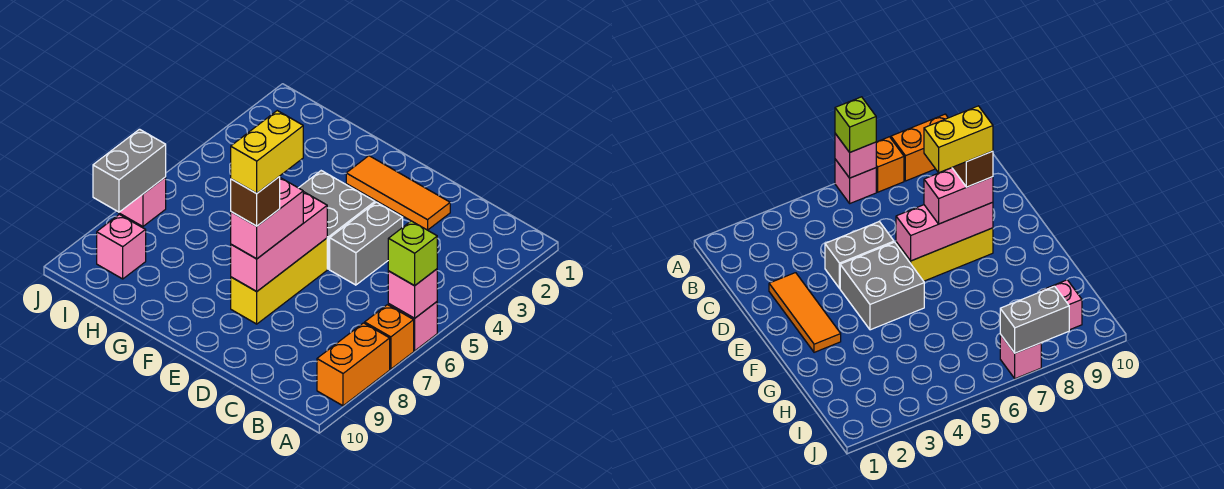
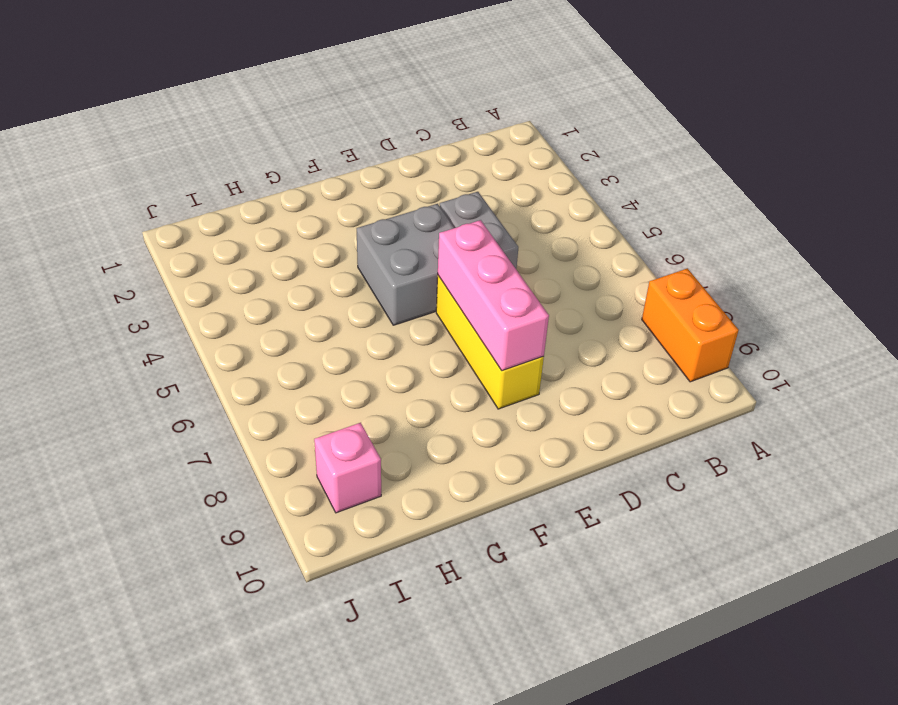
none -> pink brick A6 level 1
none -> orange brick A7 level 1
none -> orange tile D2:F2 level 1

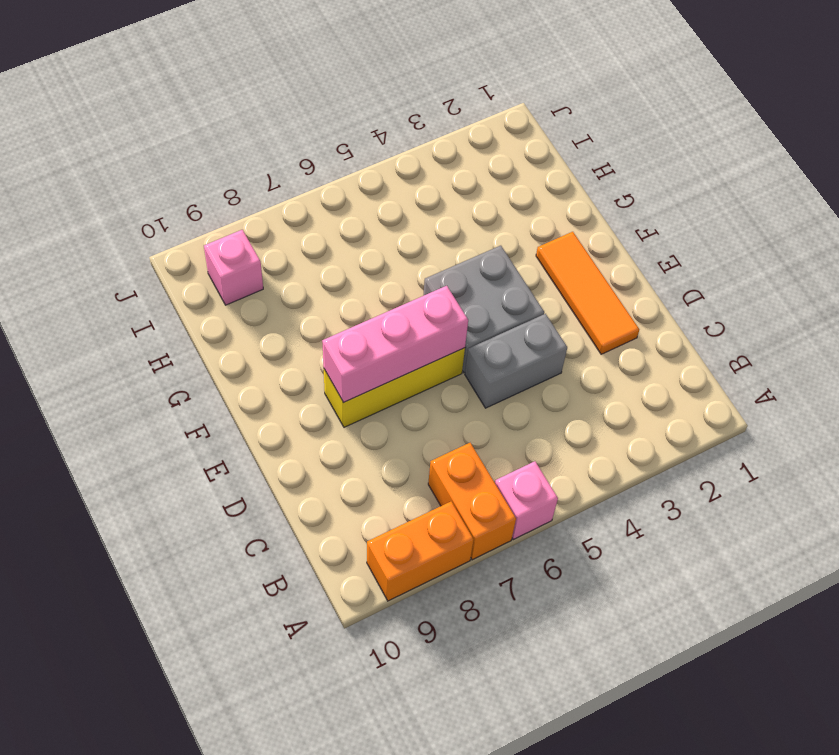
orange brick A7:B7 level 1 -> orange brick A7 level 1
none -> pink brick J7 level 1
none -> pink brick A6 level 2
none -> grey brick J7:J8 level 2

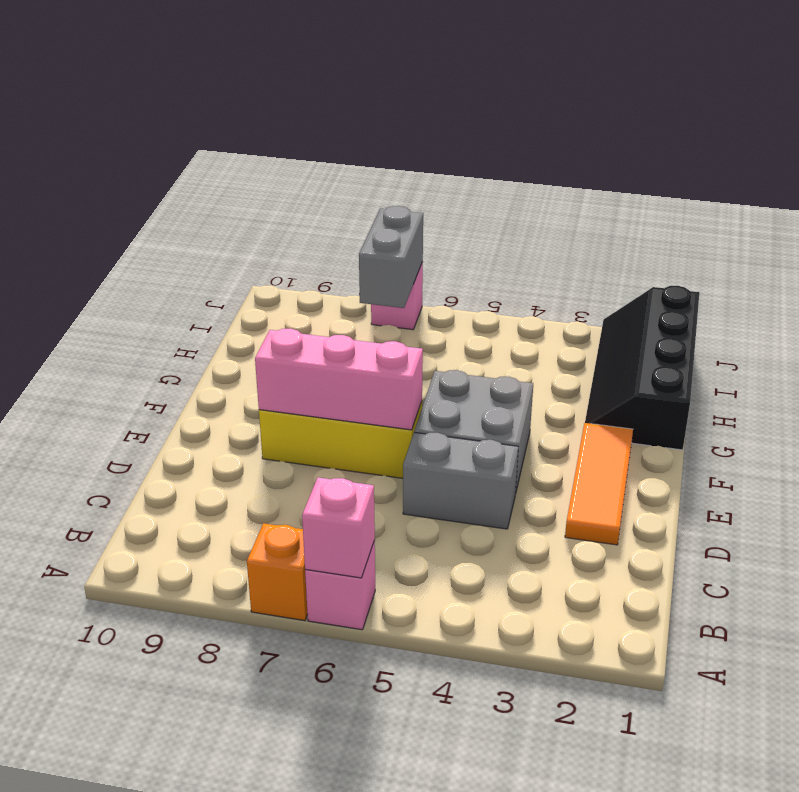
black slope G1:J2 level 1 top 1 -> none
grey brick I7:J7 level 2 -> grey brick J7:J8 level 2
none -> orange brick A8:A9 level 1
none -> pink brick I9 level 1
none -> lime brick A6 level 3

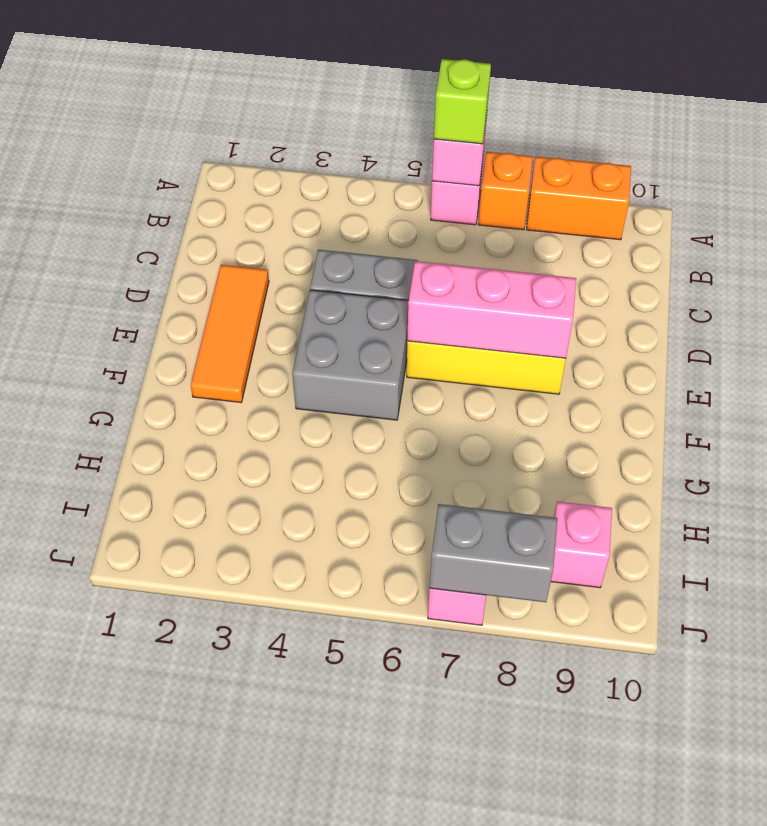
none -> pink brick E7:E8 level 3
none -> brown brick E8 level 4
none -> yellow brick E7:E8 level 5

